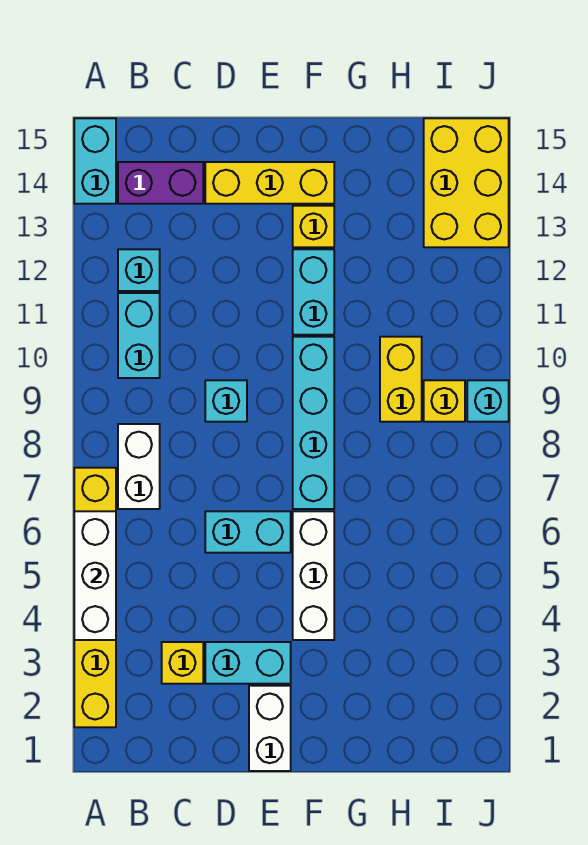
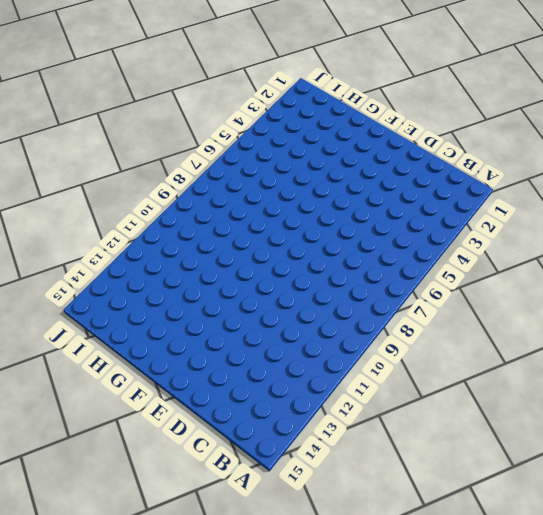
none -> yellow brick A2:A7 level 1
none -> cyan brick A14:A15 level 1
none -> white brick B7:B8 level 1

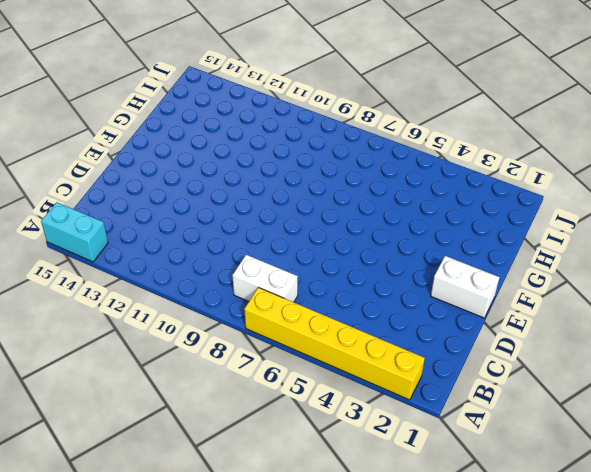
none -> cyan brick B10:B11 level 1
none -> cyan brick B12 level 1
none -> purple brick B14:C14 level 1

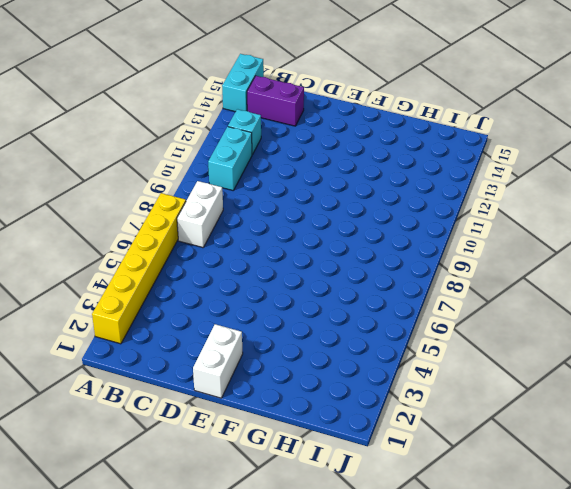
none -> yellow brick C3 level 1
none -> cyan brick D3:E3 level 1
none -> cyan brick D6:E6 level 1

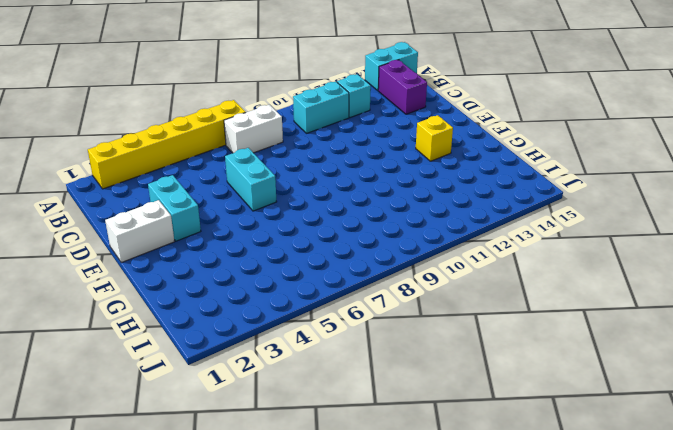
none -> yellow brick C3 level 1
none -> cyan brick D9 level 1
none -> yellow brick D14:F14 level 1

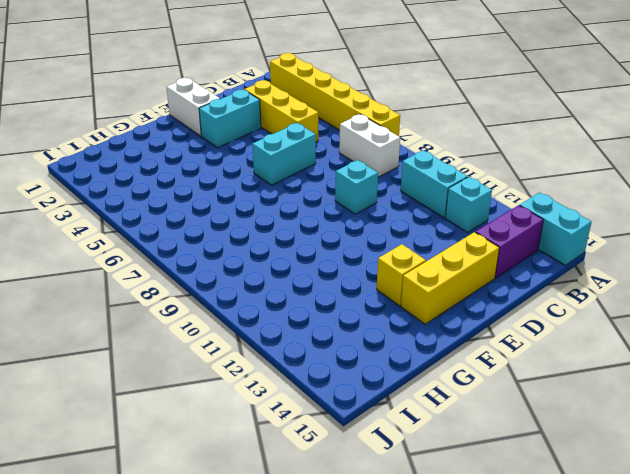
yellow brick C3:C5 level 1 -> yellow brick C3 level 1
none -> white brick F4:F6 level 1
none -> cyan brick F7:F10 level 1
none -> cyan brick F11:F12 level 1

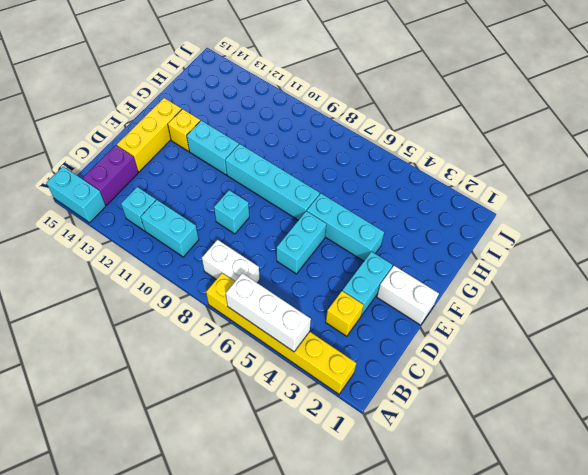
cyan brick F4:F6 level 1 -> white brick F4:F6 level 1
none -> yellow brick H9:H10 level 1
none -> yellow brick I9 level 1
none -> yellow brick I13:J15 level 1

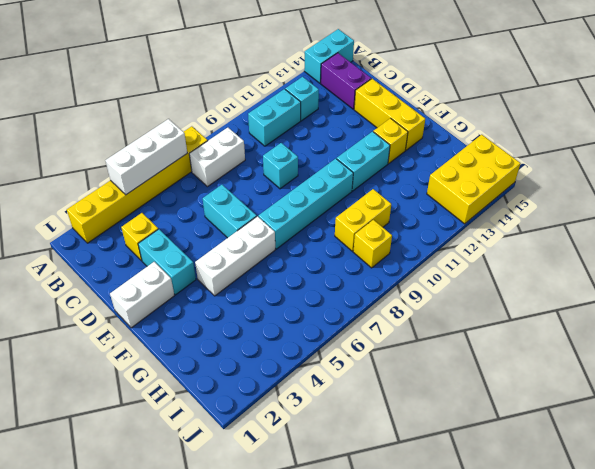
none -> cyan brick J9 level 1

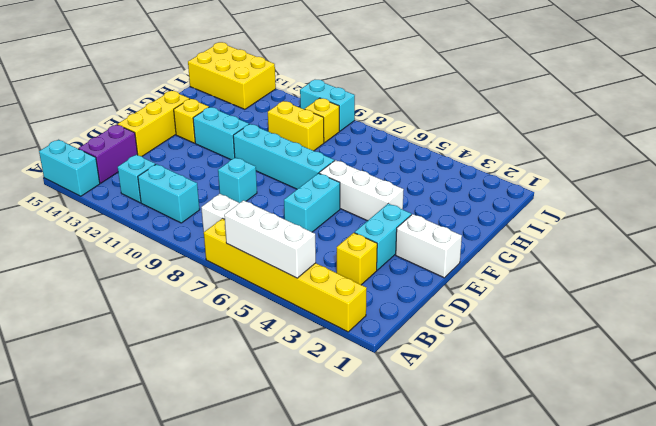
cyan brick J9:J10 level 1 -> cyan brick J9 level 1

